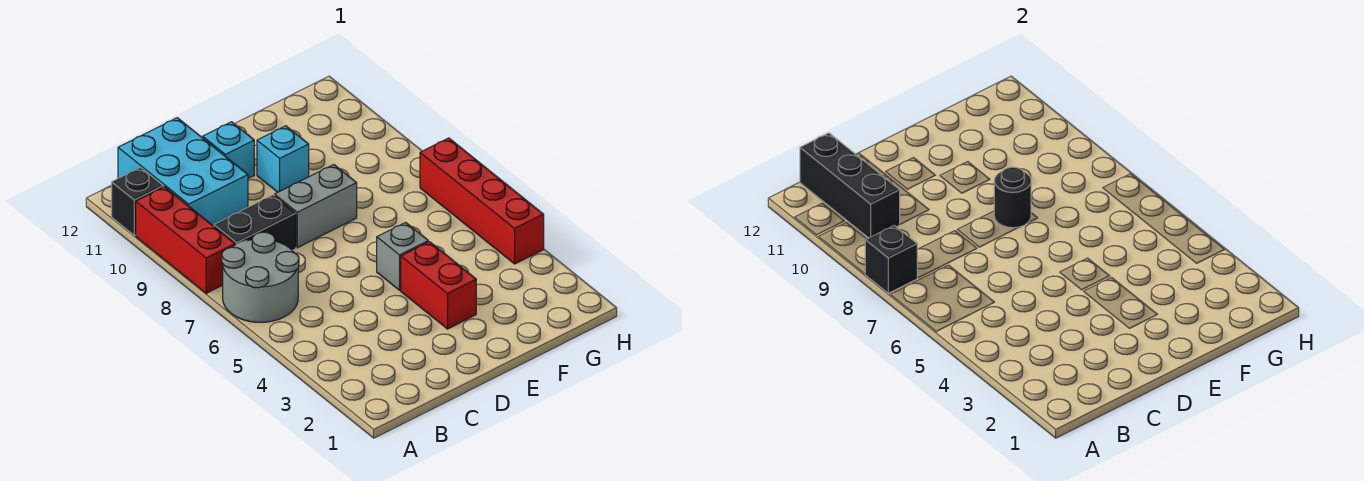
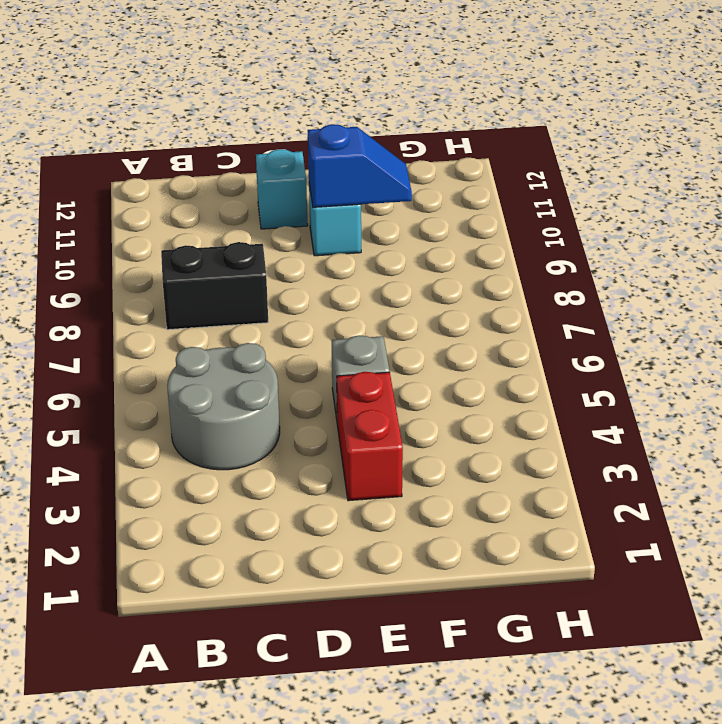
grey round brick B4:C5 level 1 -> grey round brick A6:B7 level 1
blue slope E10:F10 level 2 top E -> none
none -> red brick A8:A10 level 1
none -> black brick A11 level 1
none -> cyan brick B10:C12 level 1

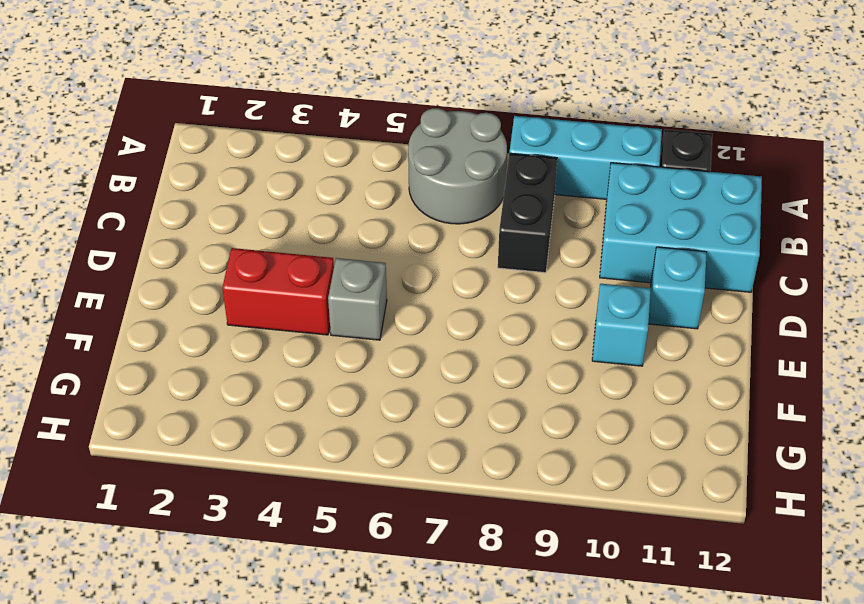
cyan brick A8:A10 level 1 -> red brick A8:A10 level 1
none -> grey brick D8:E8 level 1
none -> red brick H4:H7 level 1
none -> black brick A8 level 2

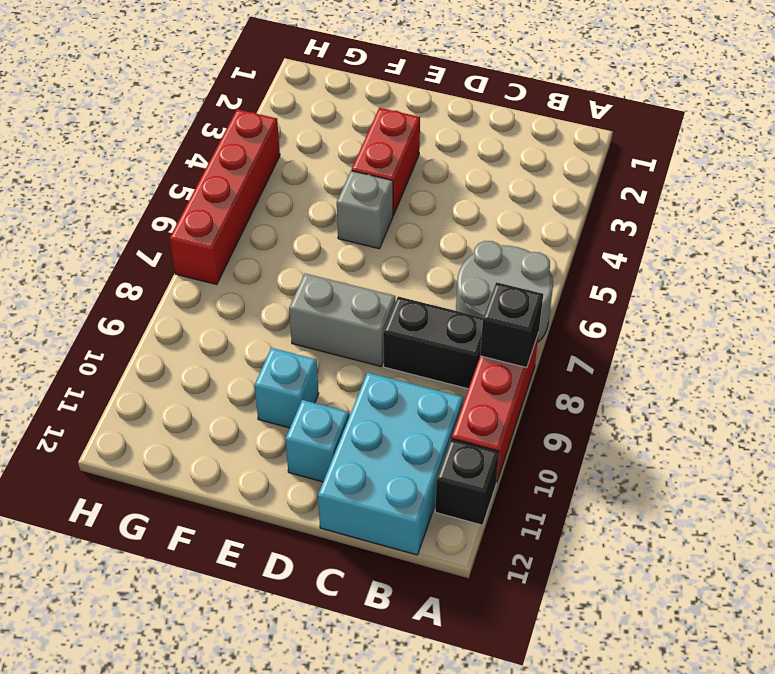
none -> black brick B10:B12 level 2
none -> black round brick E8 level 2

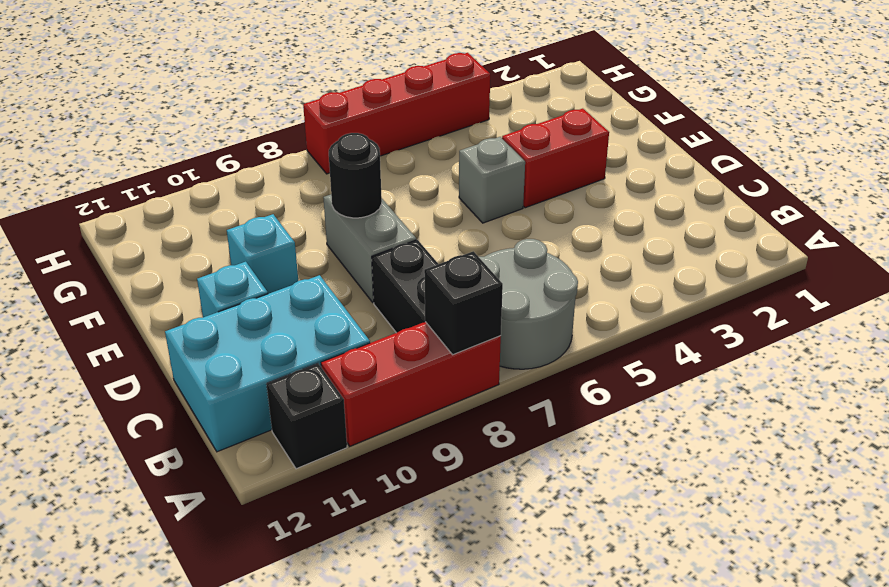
none -> black brick B10:B12 level 2

